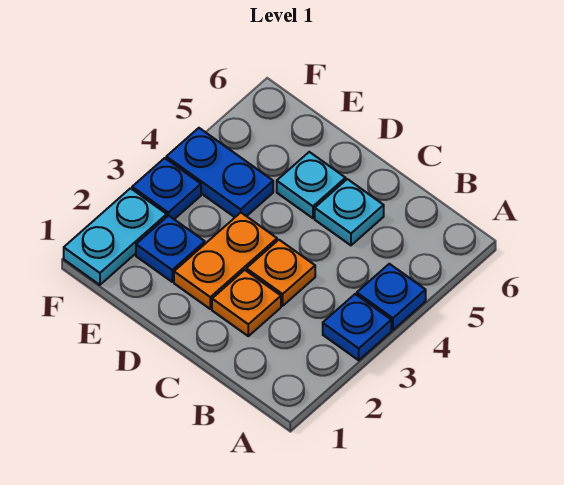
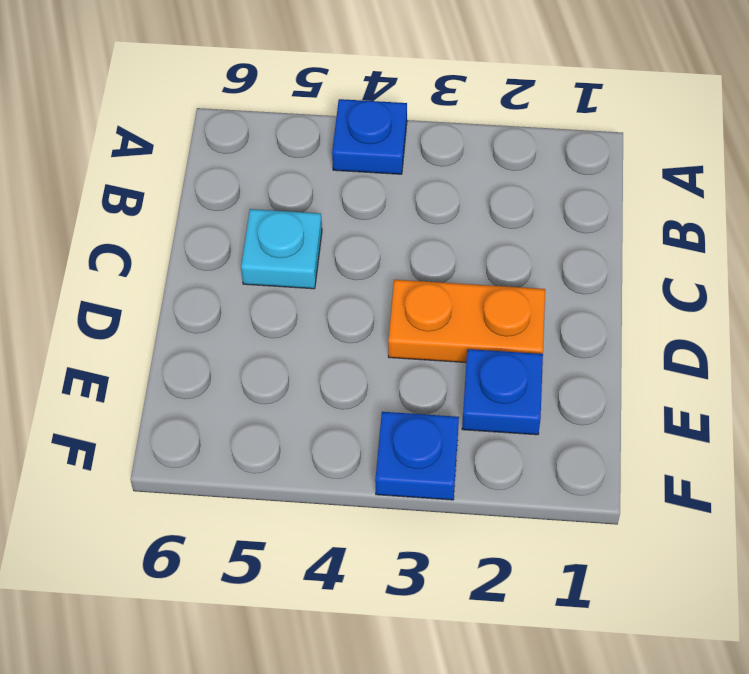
none -> blue plate A3 level 1
none -> orange plate C2 level 1

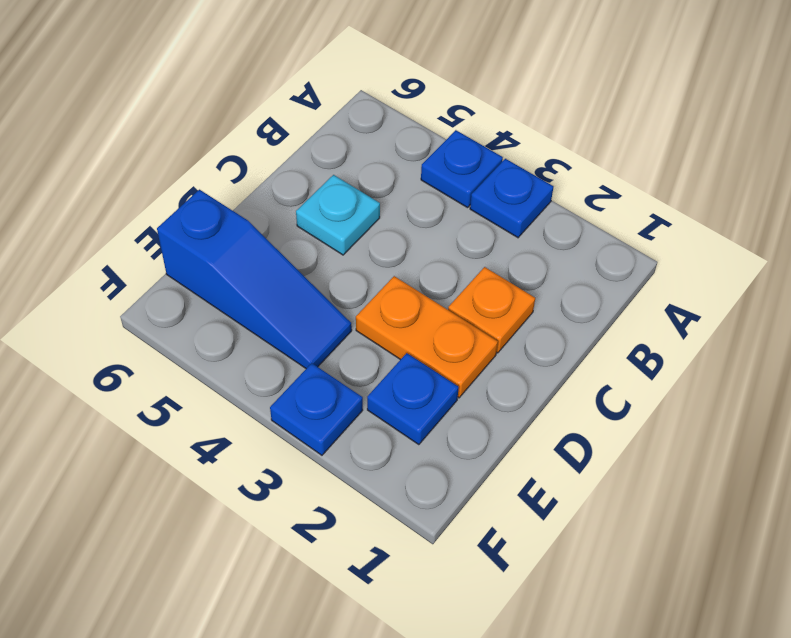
blue slope E4:E6 level 1 top 6 -> blue plate E4:F4 level 1
none -> orange plate C3 level 1
none -> cyan plate D5 level 1

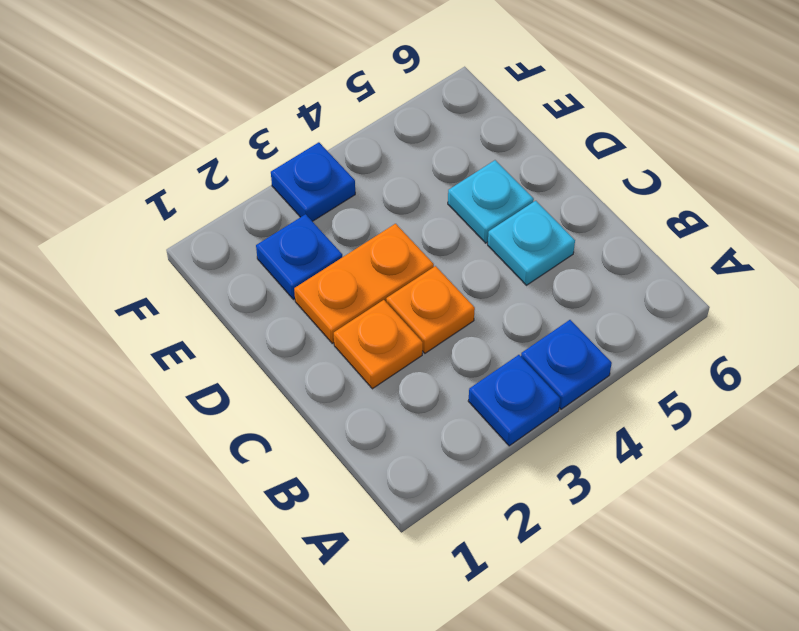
none -> blue plate E4:F4 level 1
none -> cyan plate F1:F2 level 1

